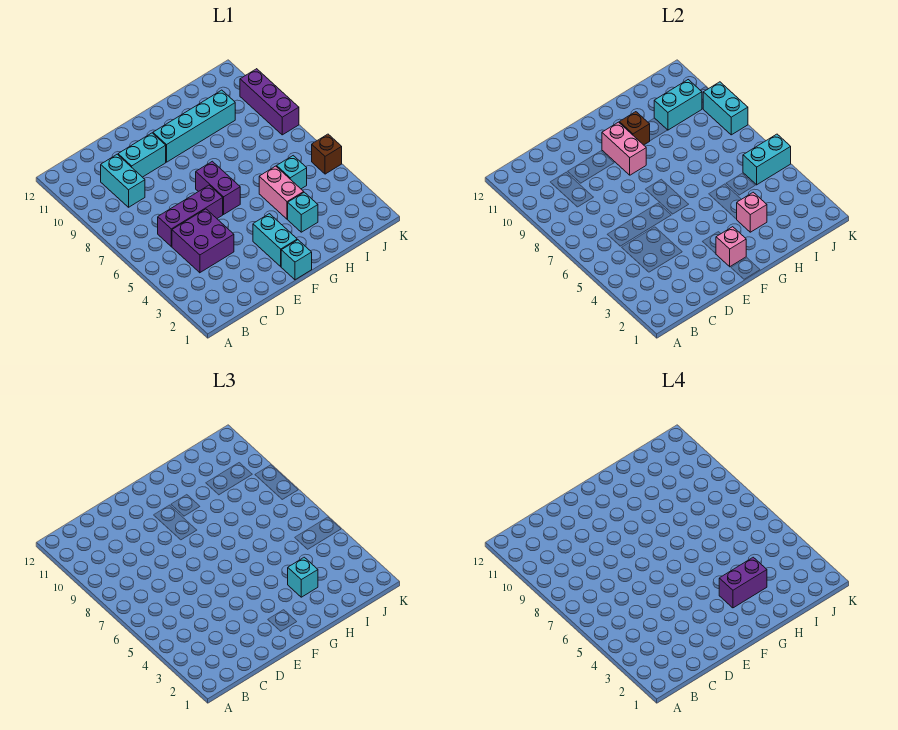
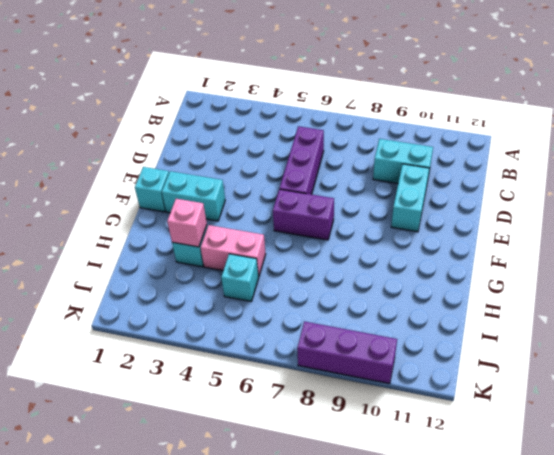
none -> purple brick C4:D5 level 1
none -> cyan brick F10:I10 level 1
none -> brown brick K5 level 1

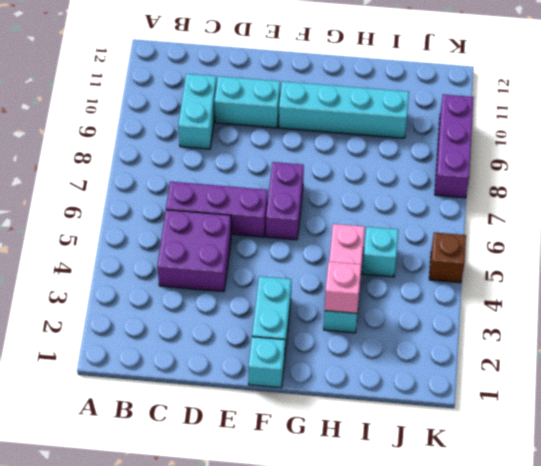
none -> pink brick F2 level 2
none -> pink brick F9:F10 level 2
none -> brown brick G10 level 2

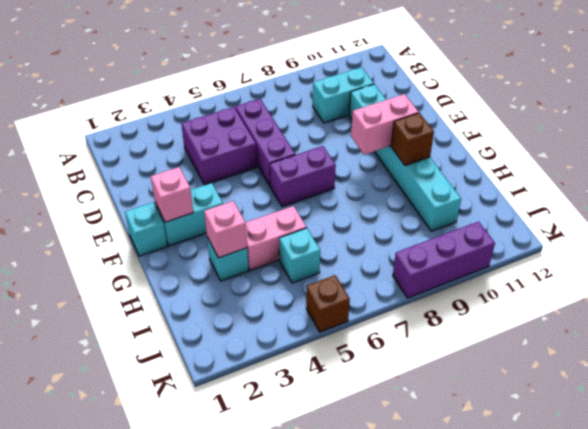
none -> cyan brick I10:J10 level 2
none -> cyan brick J5:K5 level 2
none -> cyan brick K8:K9 level 2

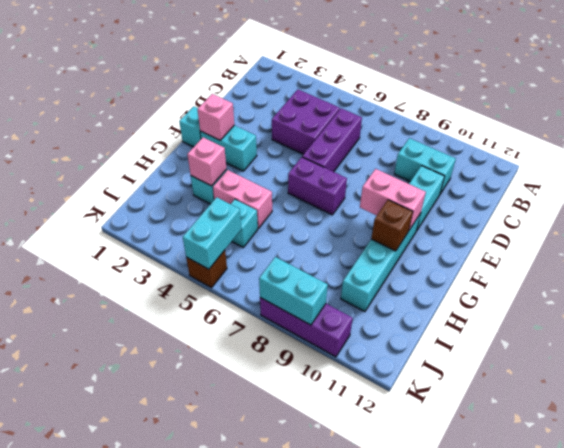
none -> cyan brick I10:J10 level 2
none -> cyan brick H3 level 3
none -> purple brick G3:H3 level 4

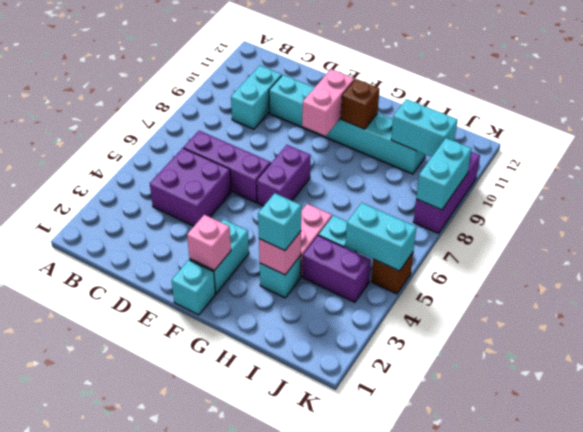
purple brick I4:J4 level 1 -> purple brick G3:H3 level 4

